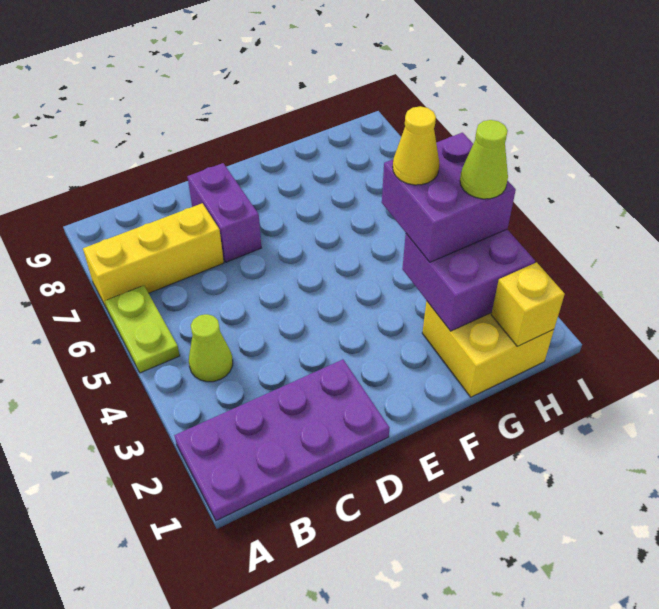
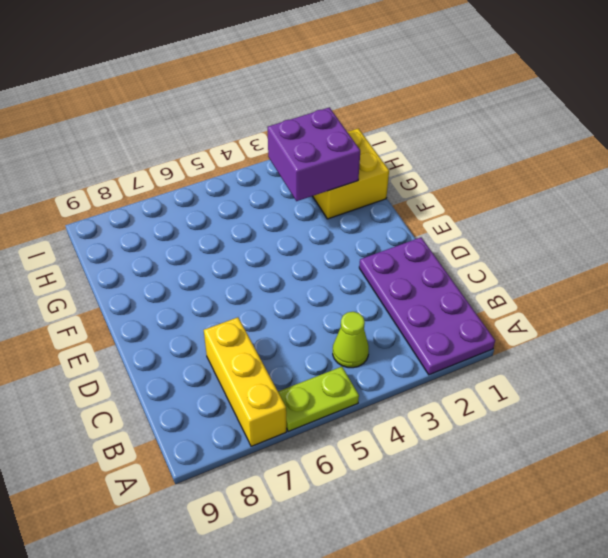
none -> purple brick D7:D8 level 1
none -> yellow brick H1 level 2

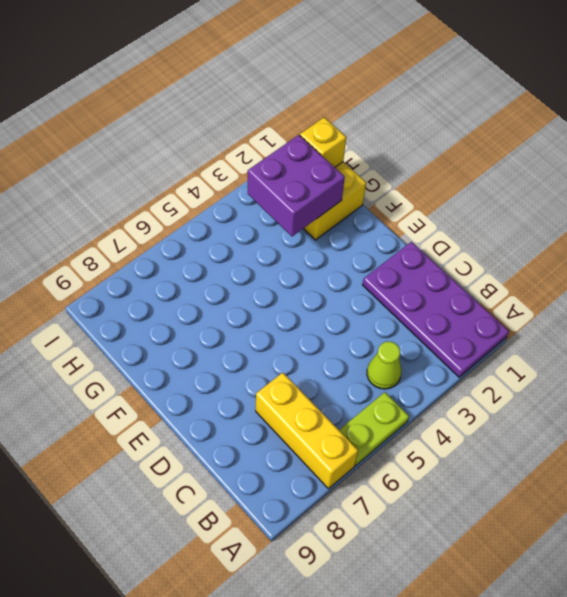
none -> purple brick D7:D8 level 1
none -> purple brick G3:H4 level 3

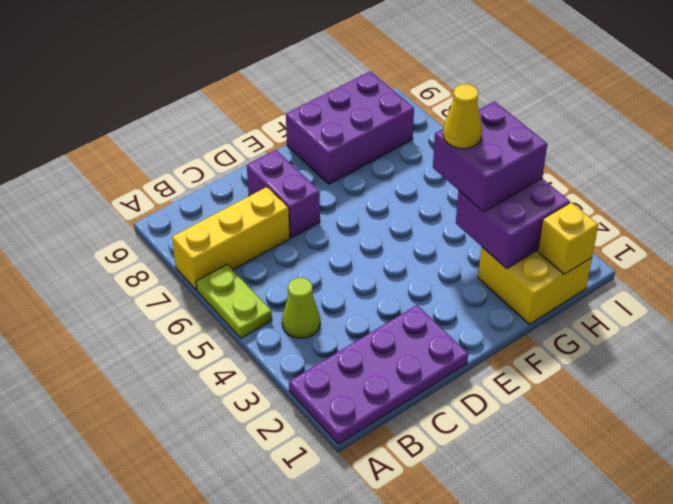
purple brick F8:H9 level 1 -> none
none -> lime cone H3 level 4

